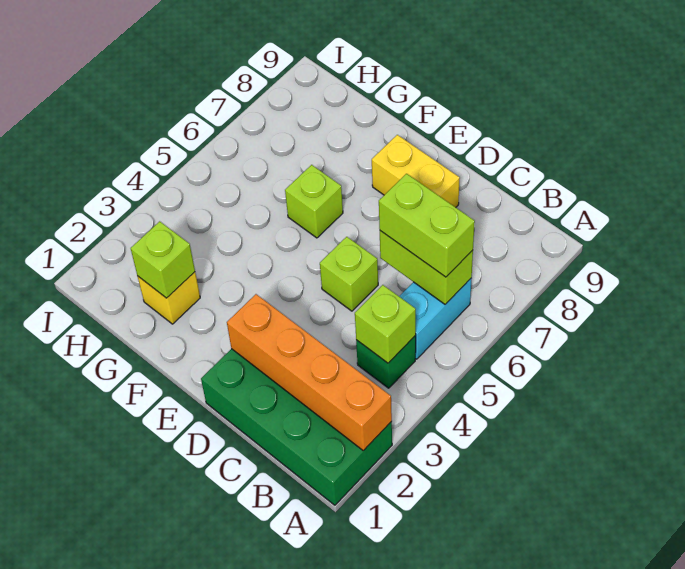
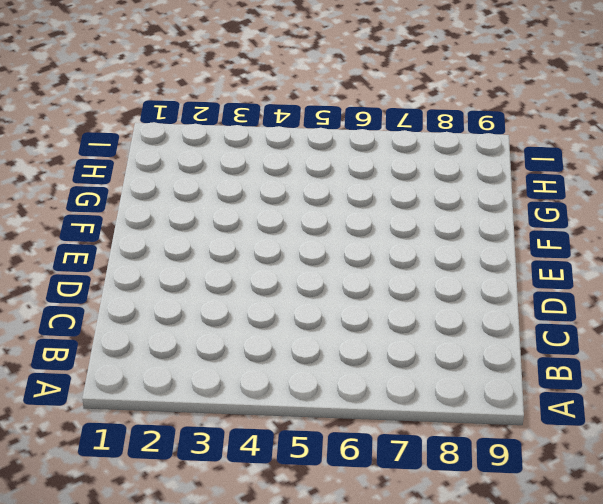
none -> green brick A1:D2 level 1
none -> green brick B4 level 1
none -> cyan brick B5:B6 level 1

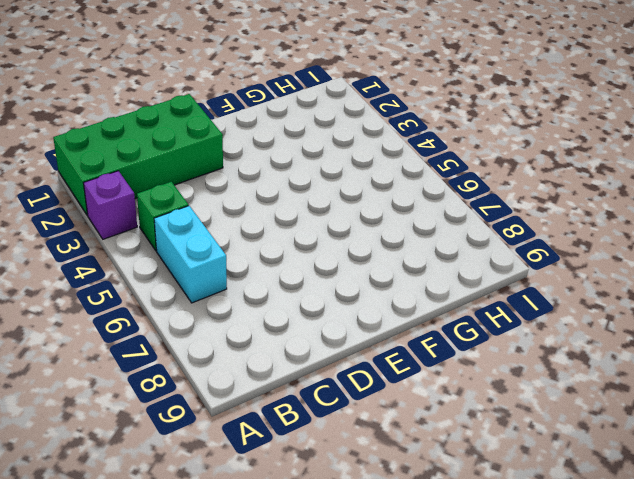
purple brick A3 level 1 -> none
none -> lime brick D5 level 1
none -> yellow brick D8:E8 level 1
none -> lime brick F6 level 1

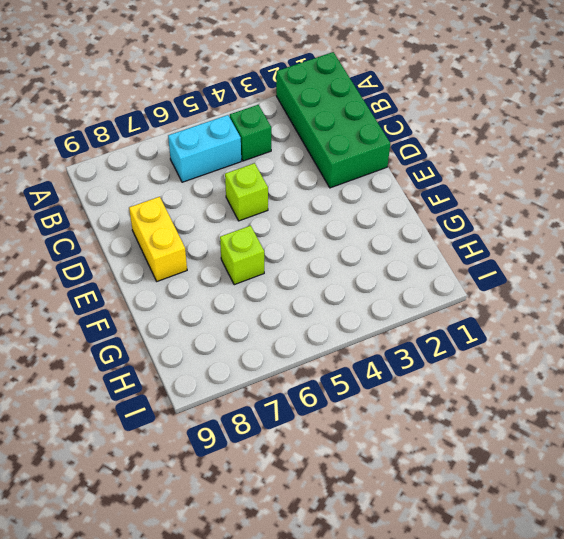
none -> yellow brick G2 level 1
none -> orange brick A2:D2 level 2
none -> lime brick B4 level 2

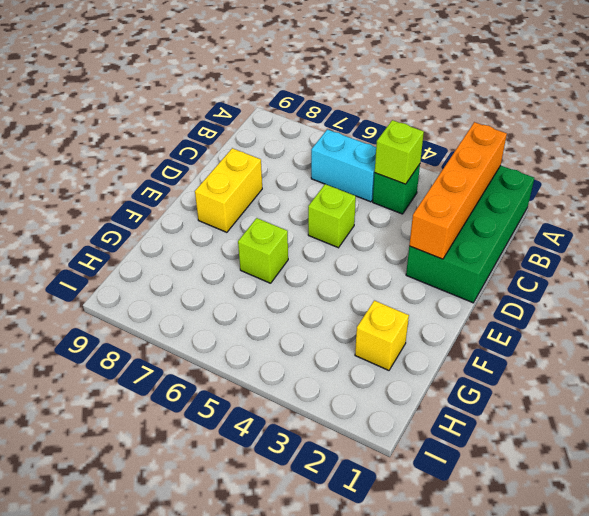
none -> lime brick B6:C6 level 2
none -> lime brick G2 level 2
none -> lime brick B6:C6 level 3

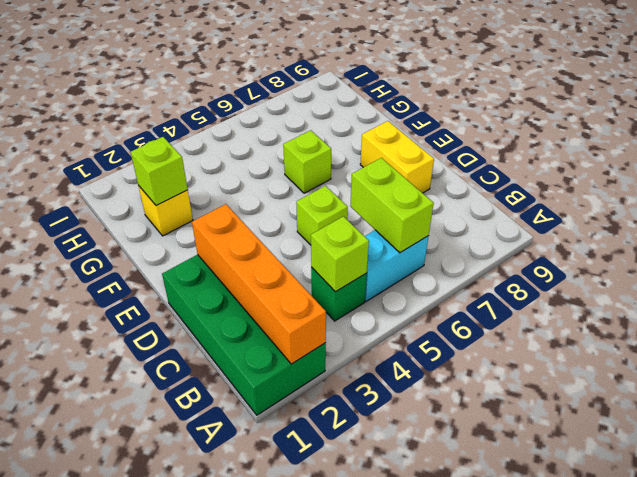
none -> lime brick B6:C6 level 3

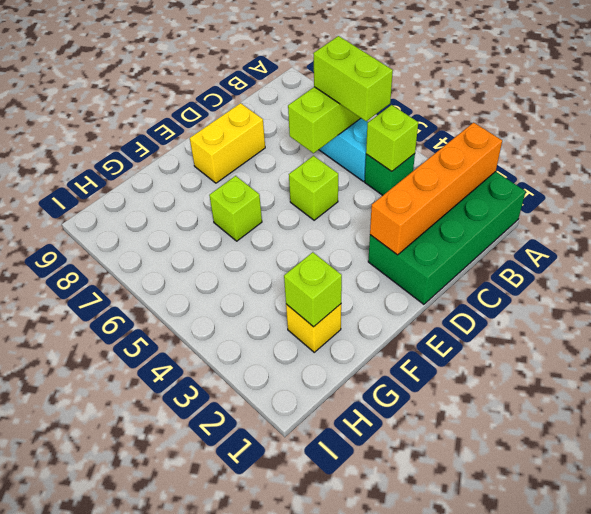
lime brick B5:B6 level 3 -> lime brick B6:C6 level 3

